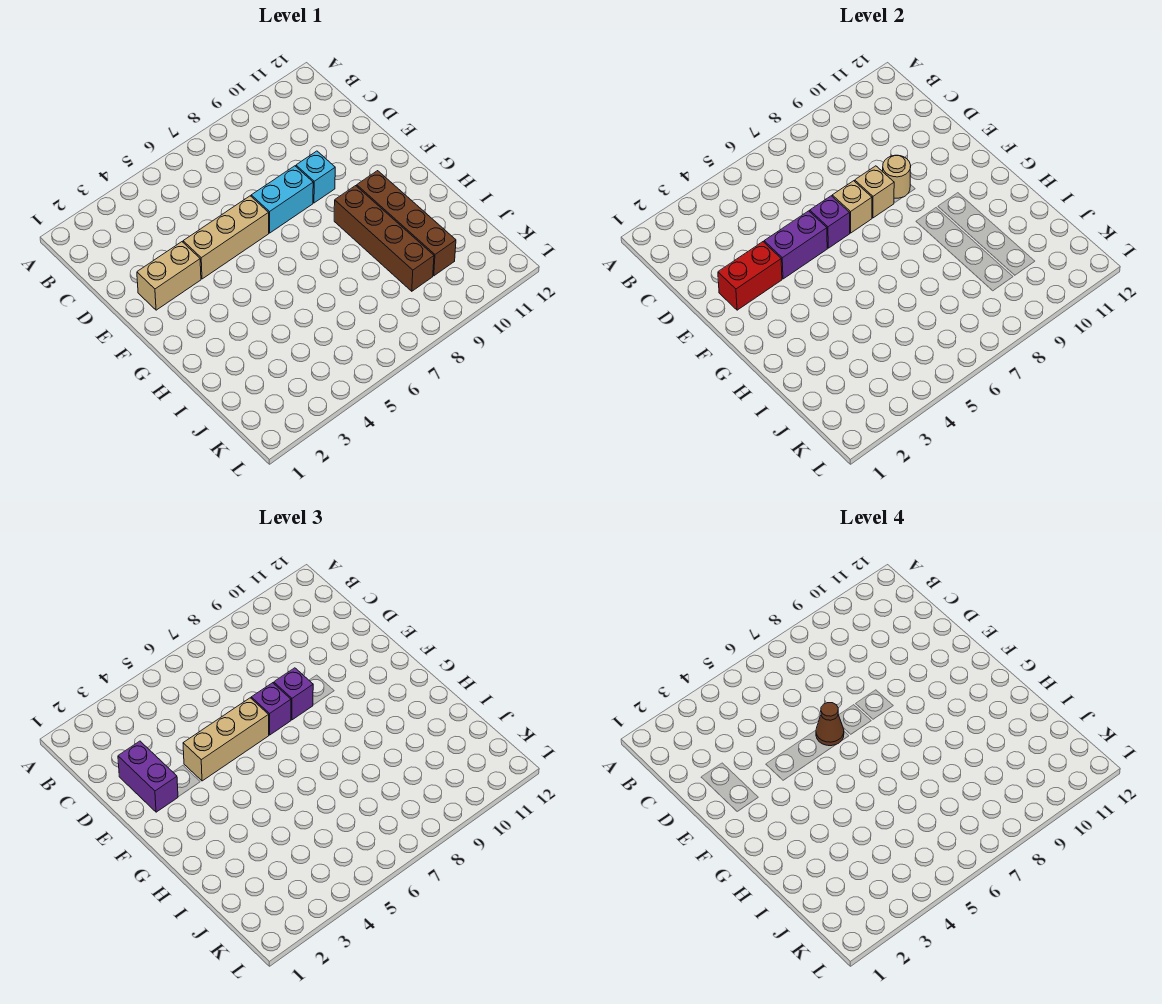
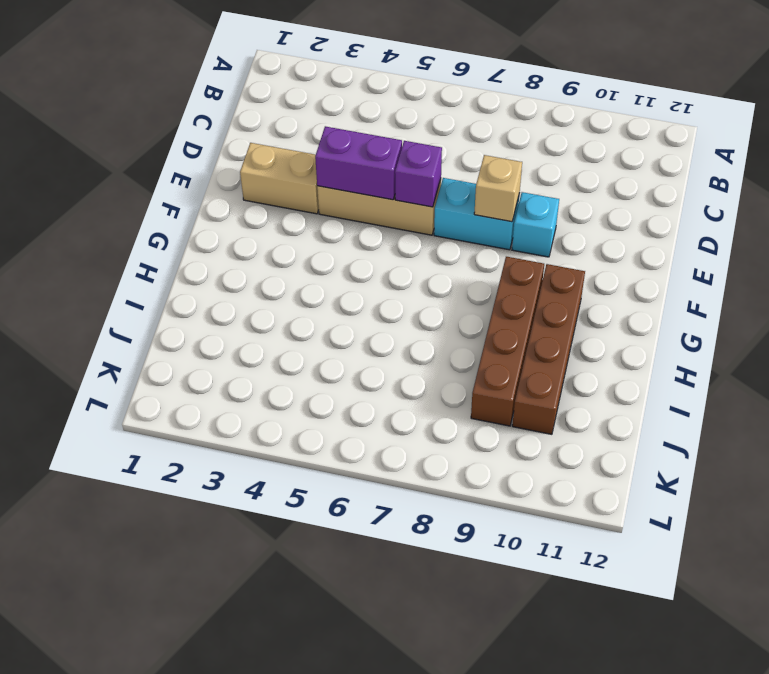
none -> red brick E2:E3 level 2
none -> tan brick E7 level 2
none -> tan round brick E9 level 2

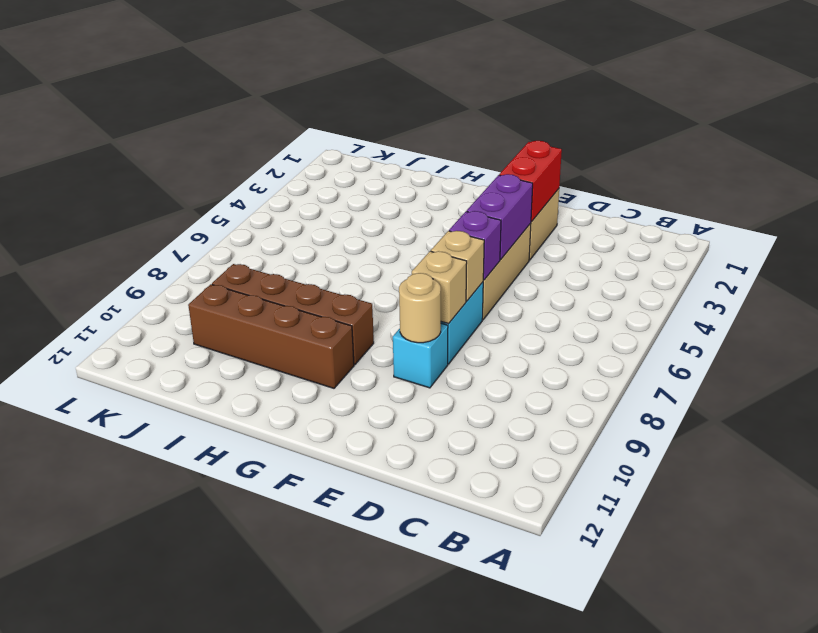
none -> purple brick D2:E2 level 3
none -> tan brick E4:E6 level 3
none -> purple brick E7 level 3

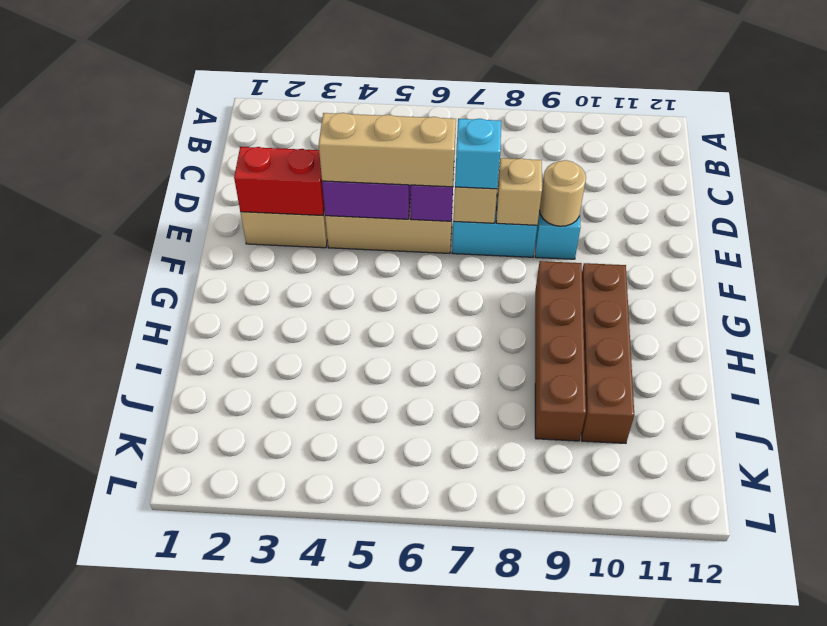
cyan brick E7 level 3 -> purple brick E7 level 3
none -> purple brick D2:E2 level 3
none -> purple brick E8 level 3
none -> brown cone E6 level 4

